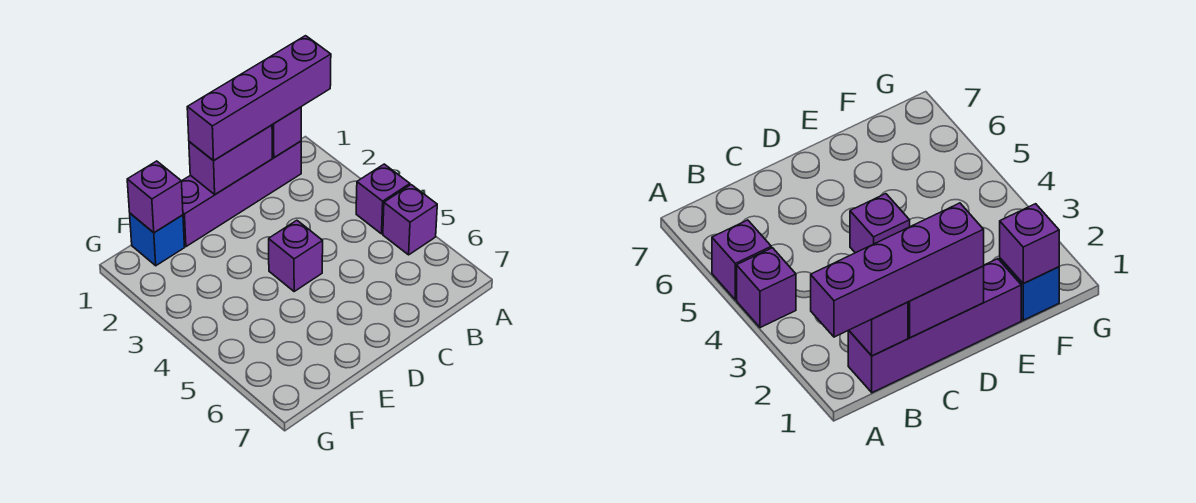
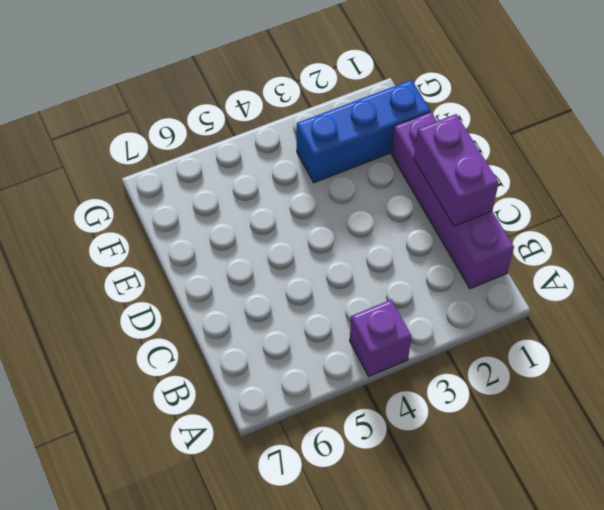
blue brick F1:F3 level 1 -> blue brick F1 level 1
none -> purple brick A5 level 1
none -> purple brick D4 level 1

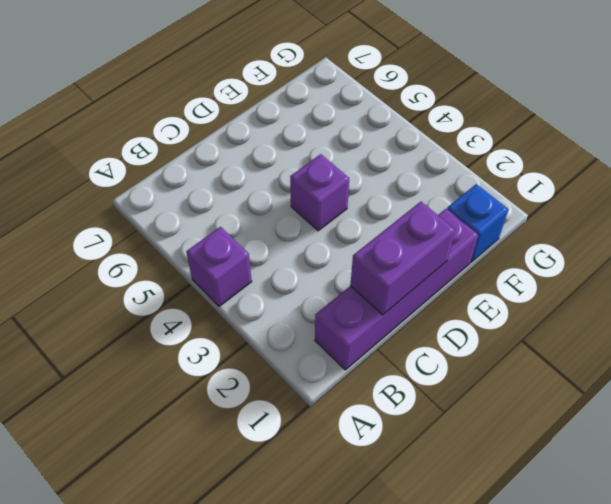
none -> purple brick A5 level 1
none -> purple brick B1 level 2

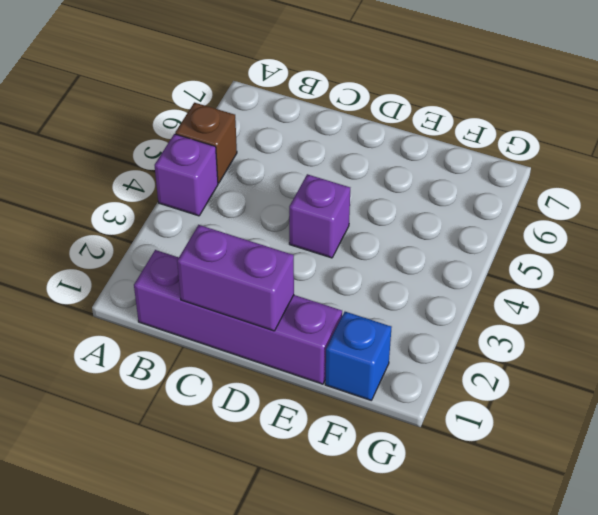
brown brick A5 level 1 -> purple brick A5 level 1
none -> purple brick B1 level 2
none -> purple brick F1 level 2

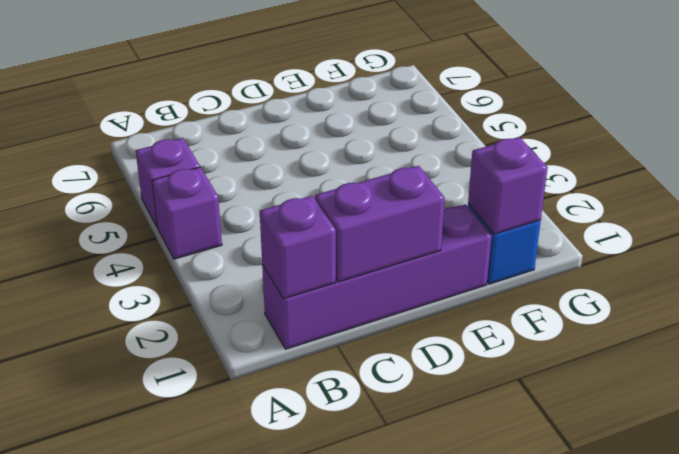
none -> purple brick D4 level 1
none -> purple brick A1:D1 level 3

